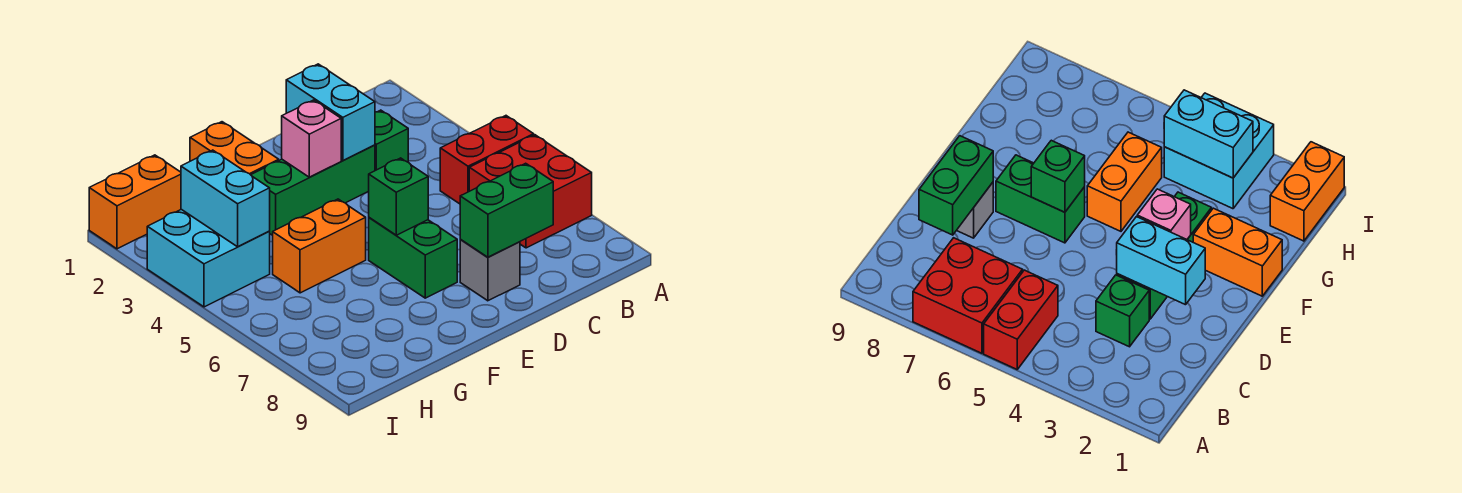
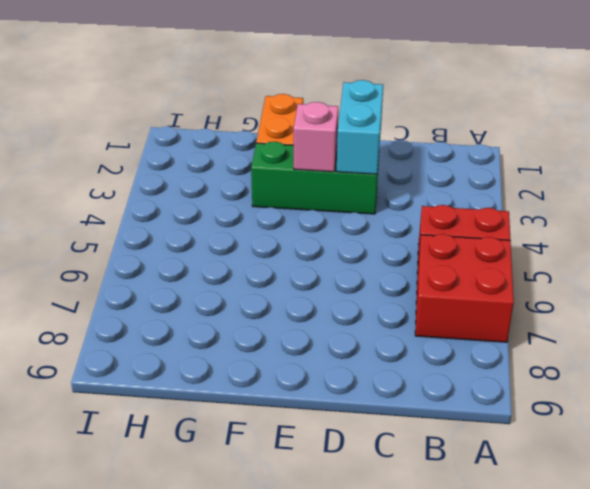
none -> green brick C3 level 1
none -> grey brick D8 level 1
none -> green brick E6:E7 level 1

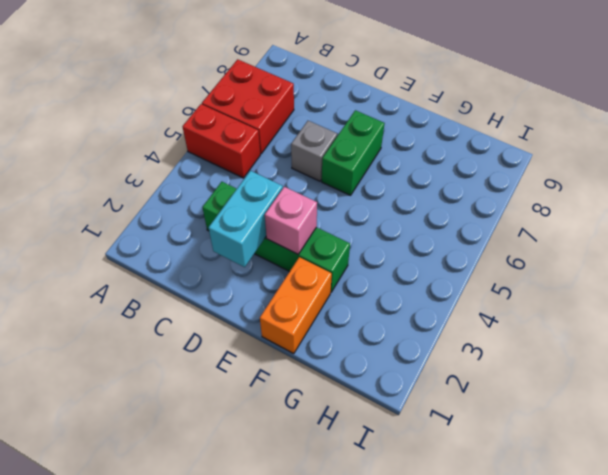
grey brick D6 level 1 -> grey brick D8 level 1
none -> orange brick F5:G5 level 1
none -> orange brick H1:I1 level 1
none -> cyan brick H3:I4 level 1

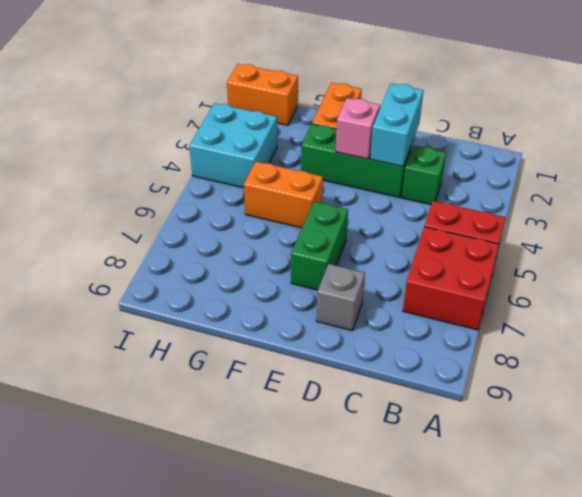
none -> green brick C8:D8 level 2
none -> green brick E6 level 2
none -> cyan brick H3:H4 level 2

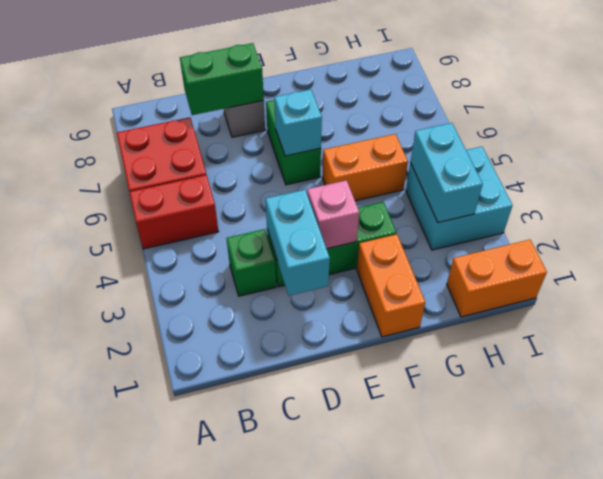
cyan brick E6 level 2 -> green brick E6 level 2

